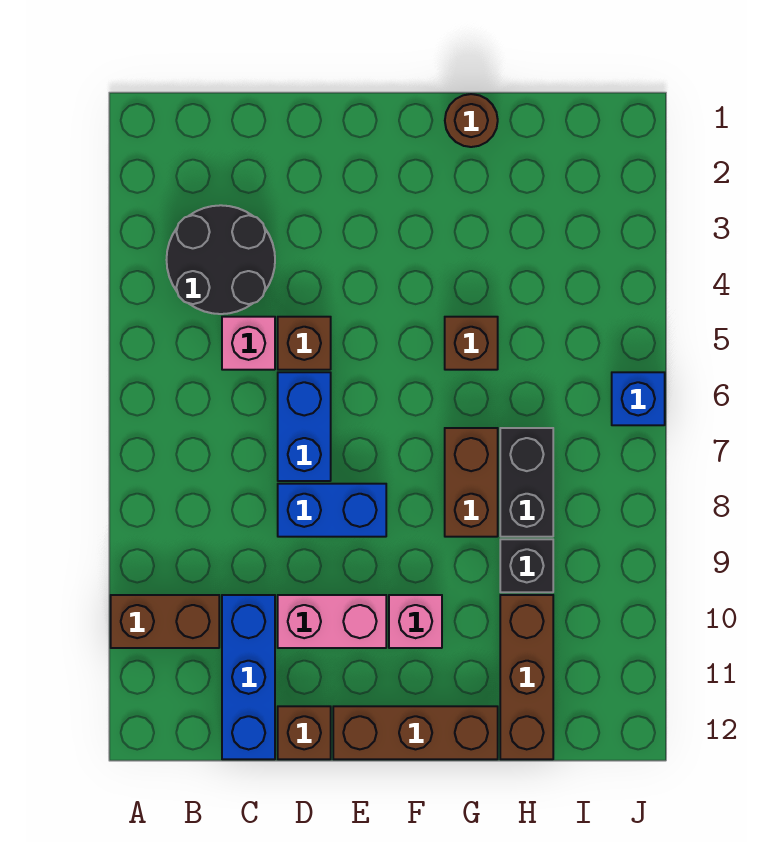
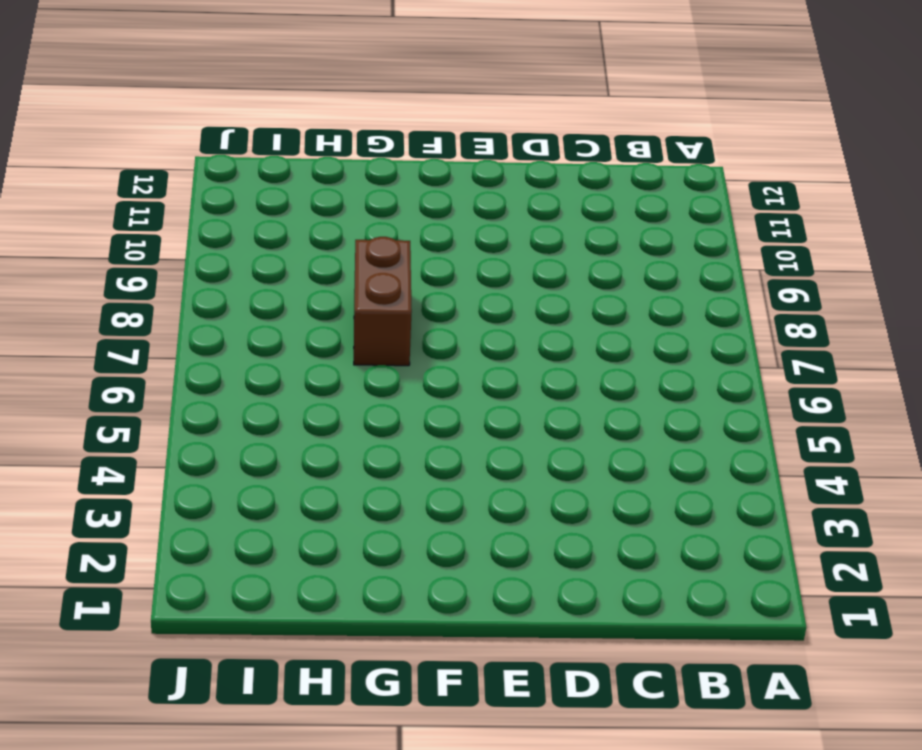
none -> brown brick A10:B10 level 1
none -> black round brick B3:C4 level 1
none -> pink brick C5 level 1

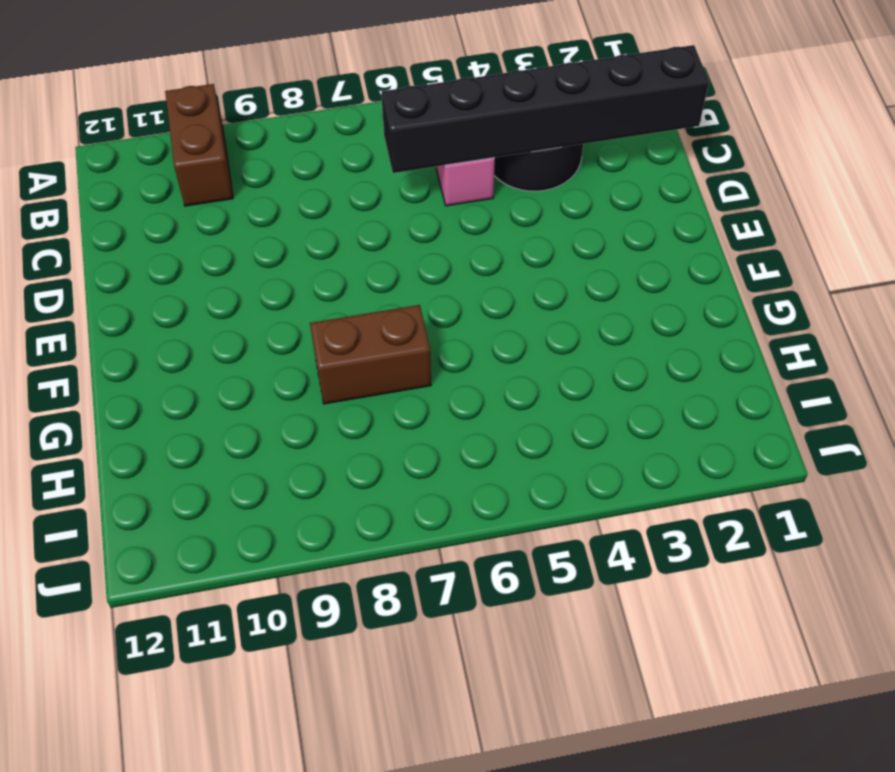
black brick C1:C6 level 2 -> none
none -> blue brick C10:C12 level 1
none -> brown brick D5 level 1
none -> blue brick D6:D7 level 1

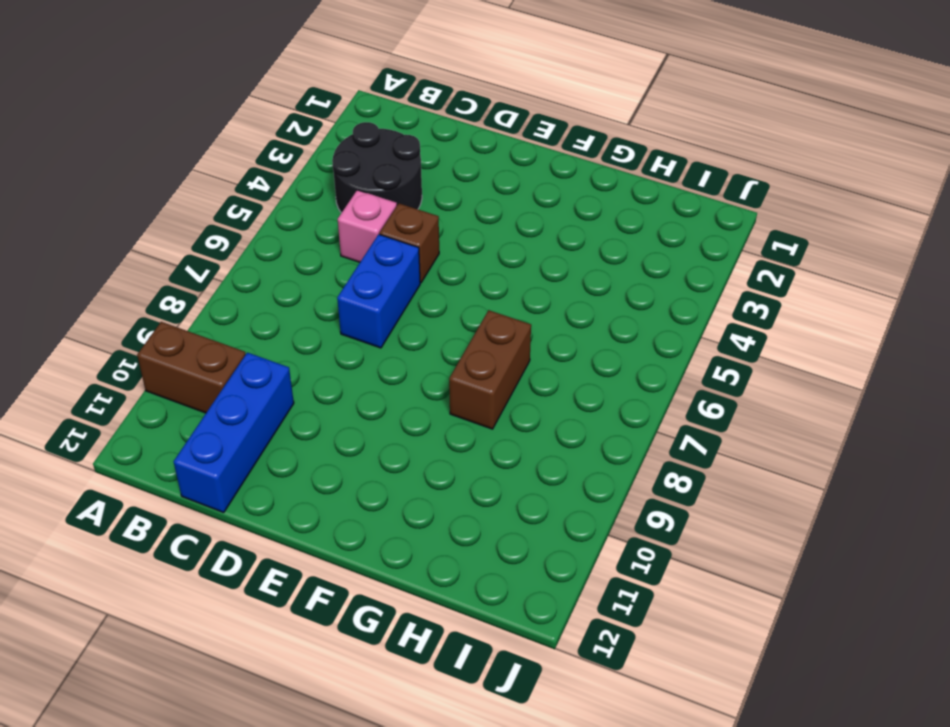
none -> blue brick D8:E8 level 1
none -> pink brick D10:E10 level 1
none -> brown brick D12 level 1

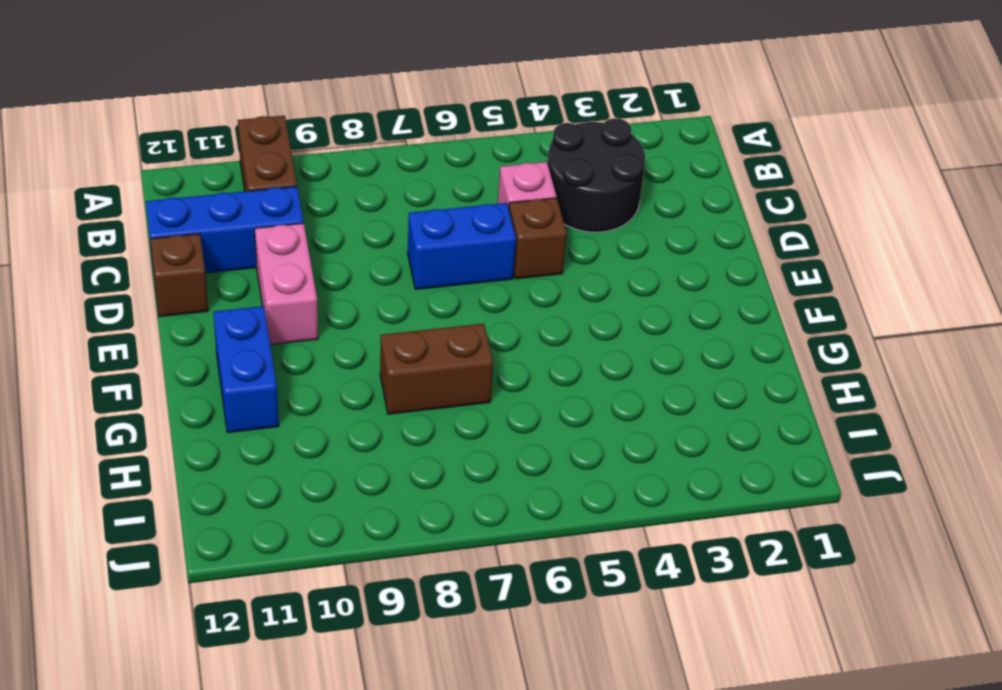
blue brick F11:G11 level 1 -> blue brick D8:E8 level 1
none -> brown brick E12:G12 level 1
none -> pink brick F10 level 1
none -> brown round brick G1 level 1

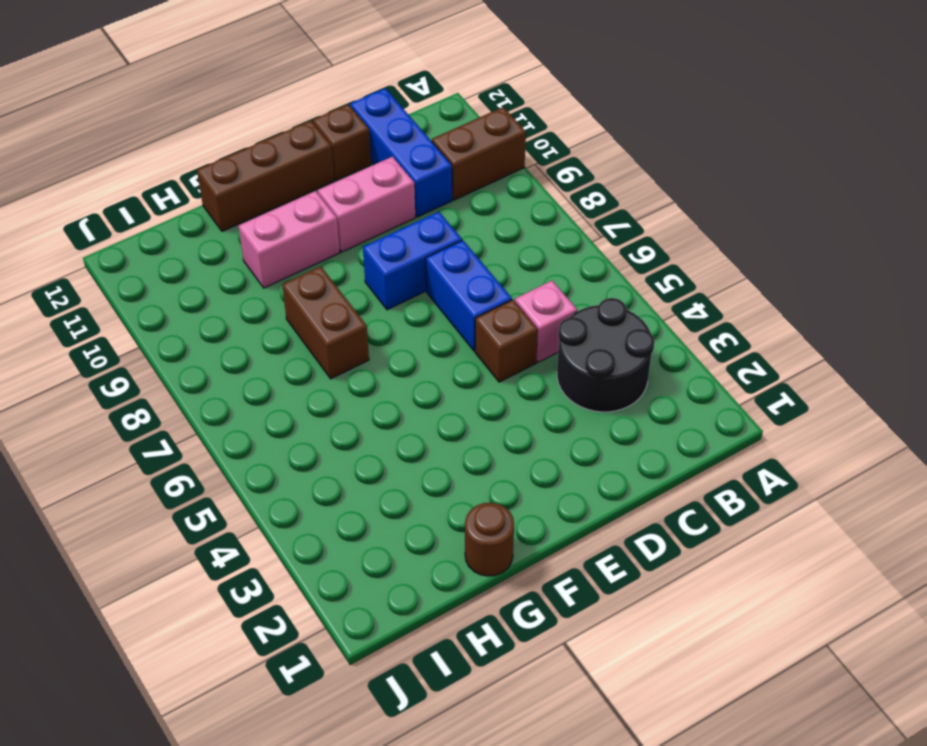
pink brick F10:G10 level 1 -> pink brick F10 level 1
none -> brown brick G5 level 1
none -> black brick H7:H8 level 1
none -> black brick H9 level 1

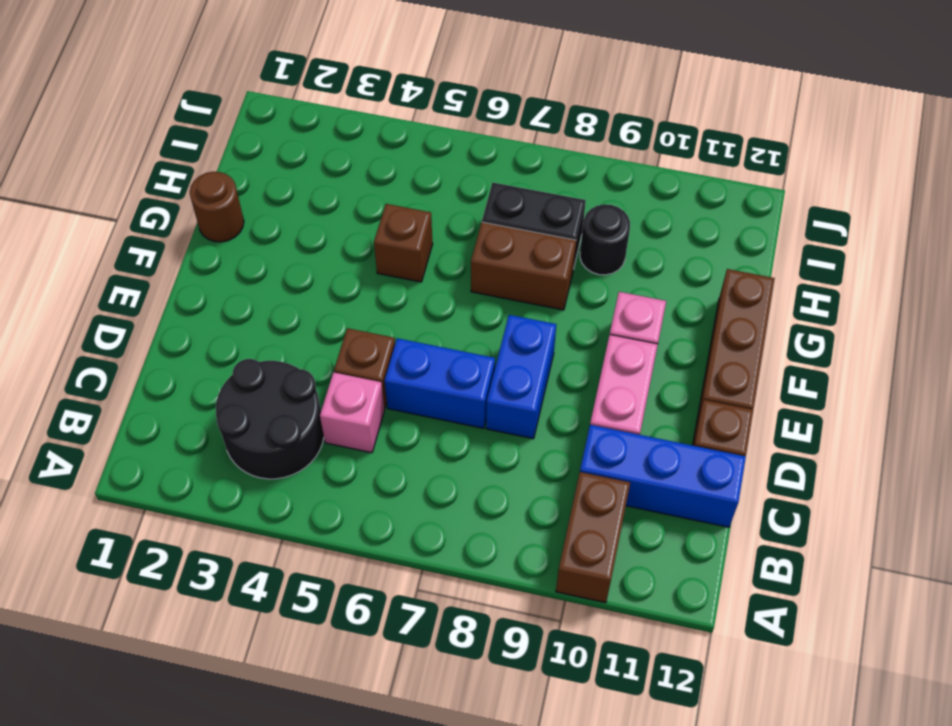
black round brick H9 level 1 -> black brick H9 level 1
none -> brown brick H10:H12 level 1
none -> blue brick J6 level 1

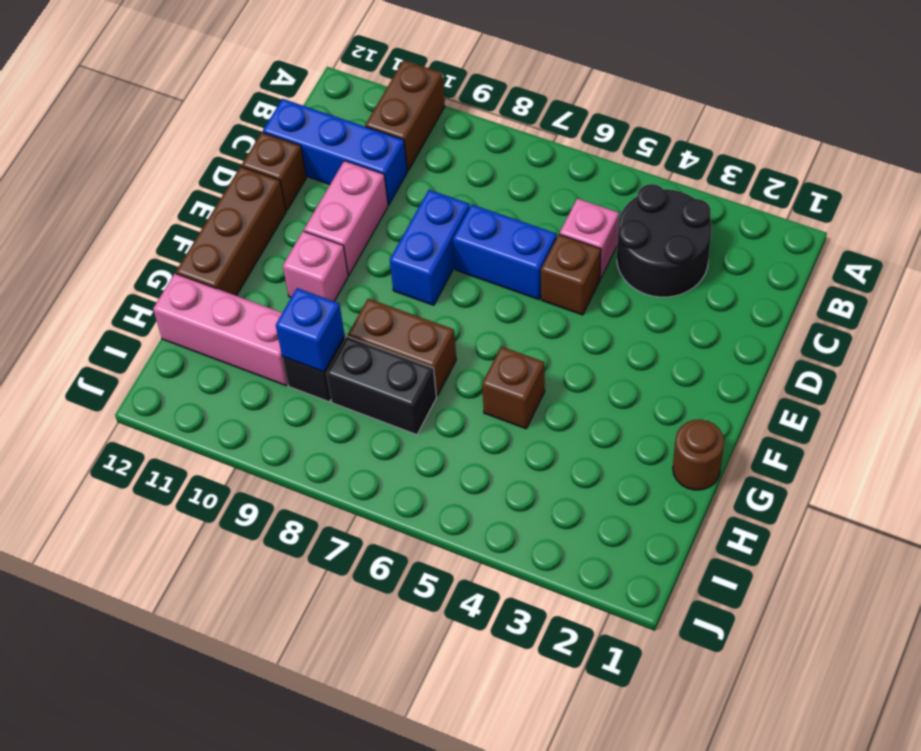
blue brick H9 level 2 -> blue brick J6 level 1
pink brick H10:H12 level 1 -> brown brick H10:H12 level 1

